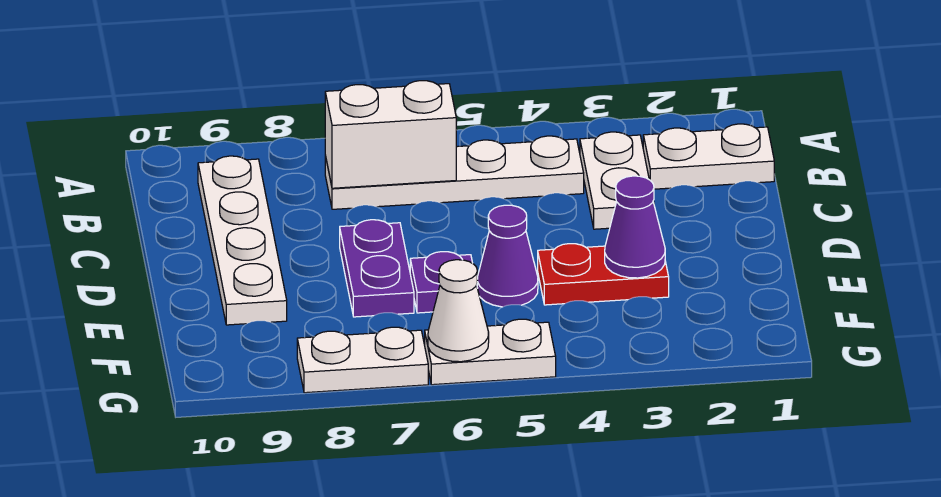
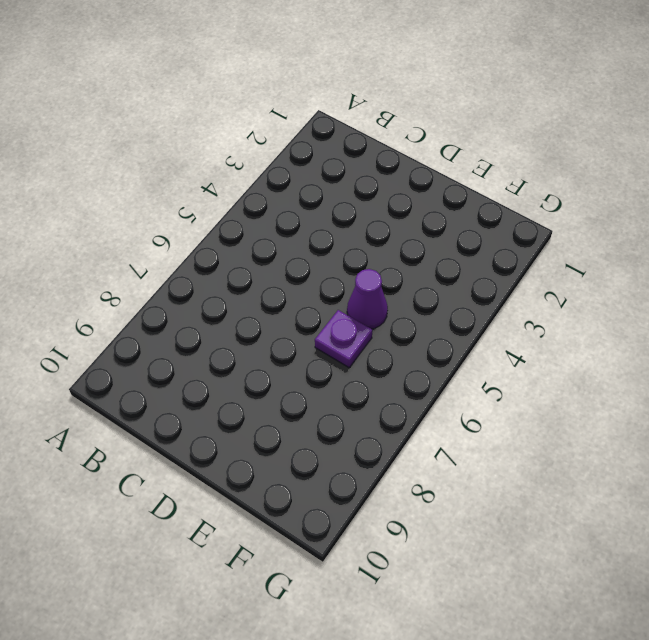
none -> white plate B1:B2 level 1
none -> white plate B3:C3 level 1
none -> white plate B4:B7 level 1

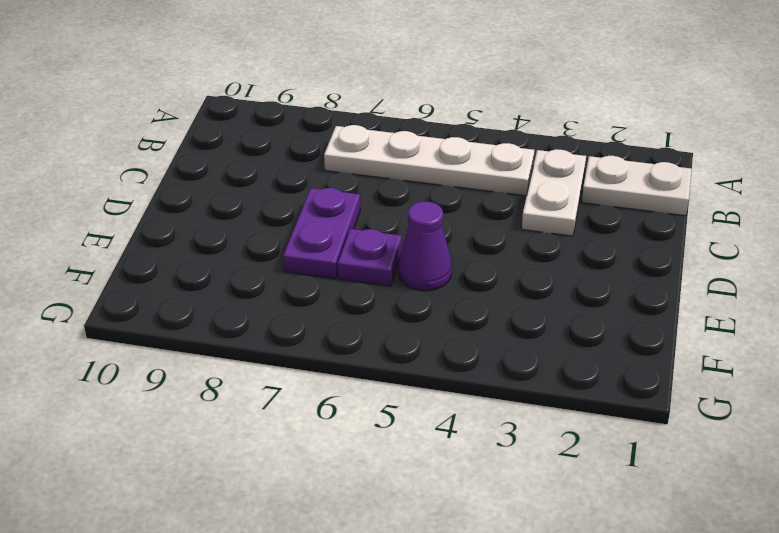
none -> white plate B9:E9 level 1
none -> red plate E3:E4 level 1
none -> white plate G5:G6 level 1

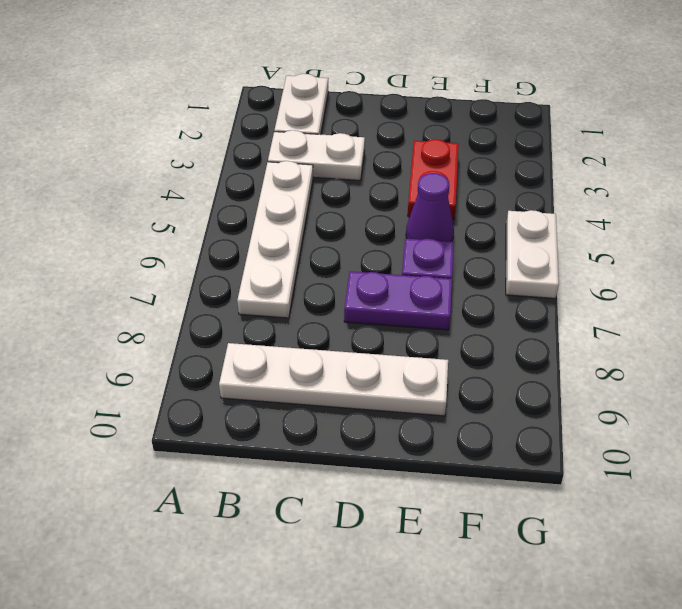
none -> white plate G7:G8 level 1
none -> white brick B6:B7 level 2
none -> purple cone E3 level 2

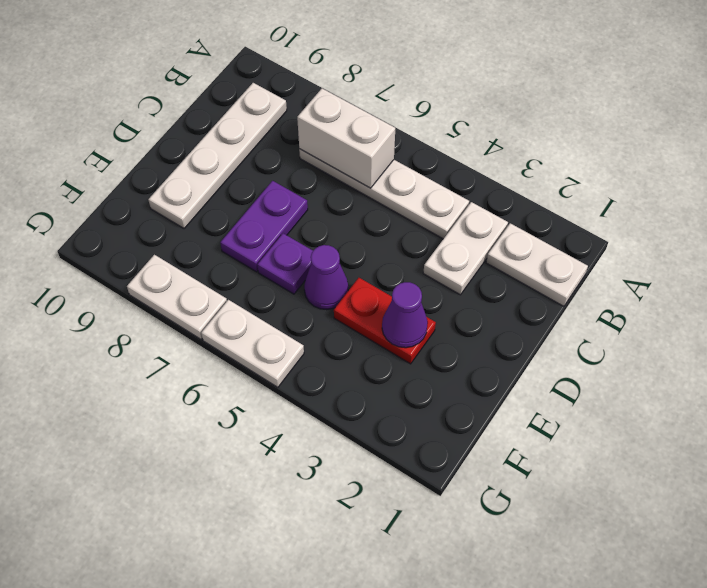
none -> white cone G6 level 2

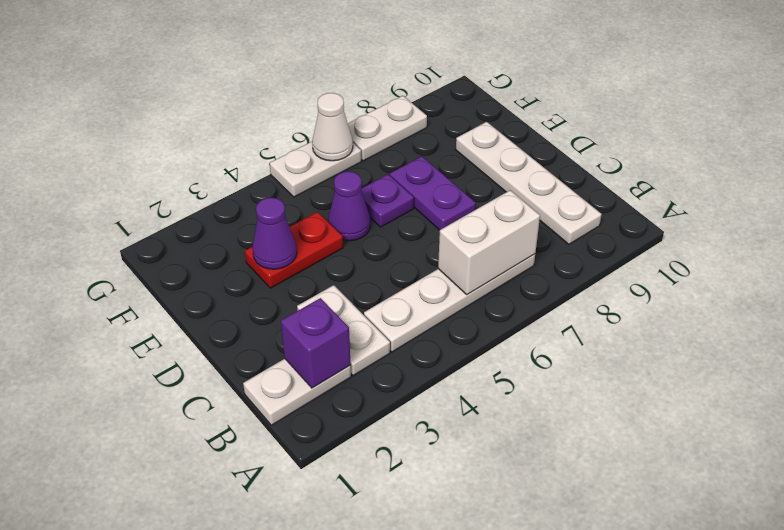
purple brick B2 level 2 -> none

